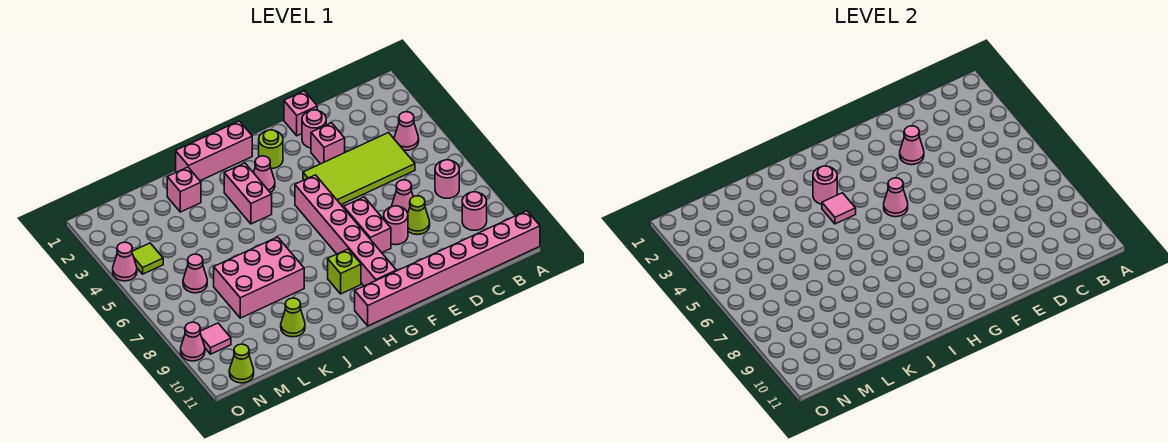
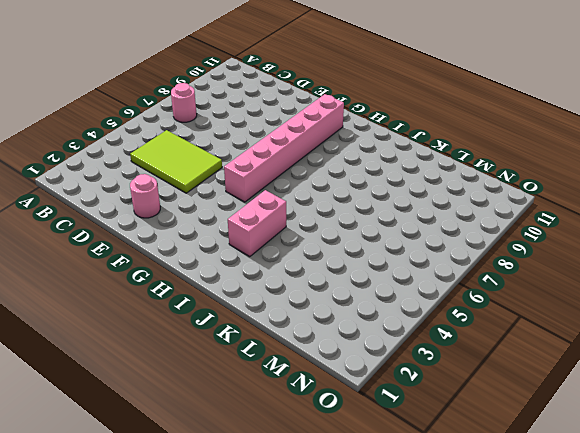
lime tile C4:E5 level 1 -> lime tile C4:F5 level 1
none -> pink brick A11:H11 level 1
none -> pink cone B4 level 1
none -> pink round brick B9 level 1
none -> pink cone D7 level 1

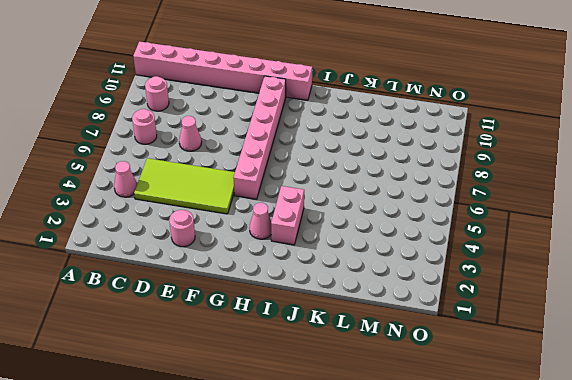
none -> lime cone D8 level 1
none -> pink brick E1 level 1
none -> pink brick E3 level 1
none -> pink round brick E8 level 1

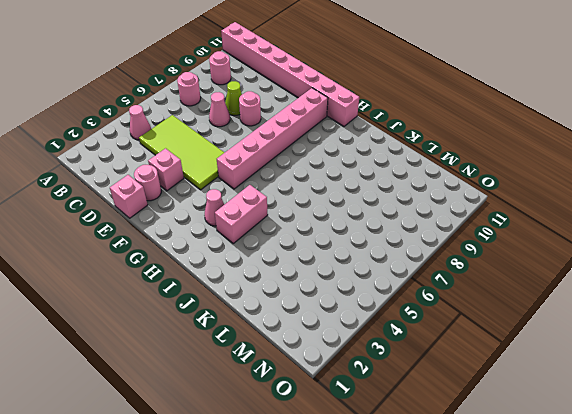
none -> pink brick F7:F8 level 1
none -> lime round brick G2 level 1
none -> pink brick H1:J1 level 1
none -> lime brick H9 level 1

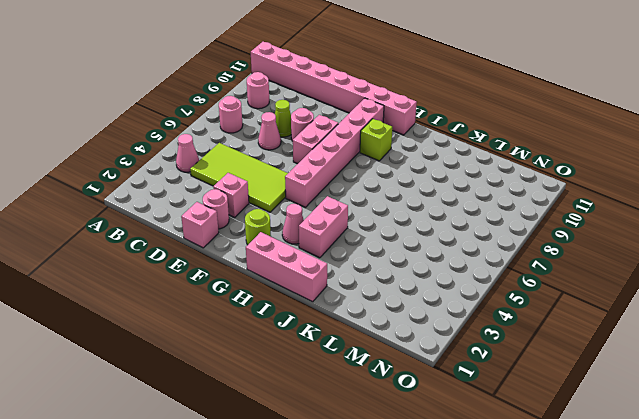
none -> pink brick J7:L8 level 1
none -> pink brick K2 level 1
none -> lime cone K10 level 1
none -> pink cone M6 level 1

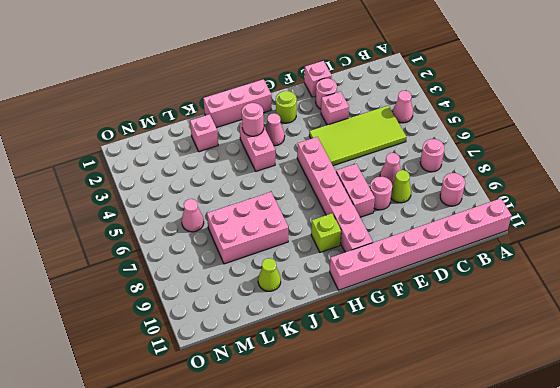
none -> lime tile N4 level 1
none -> pink tile N9 level 1
none -> lime cone N11 level 1
none -> pink cone O4 level 1

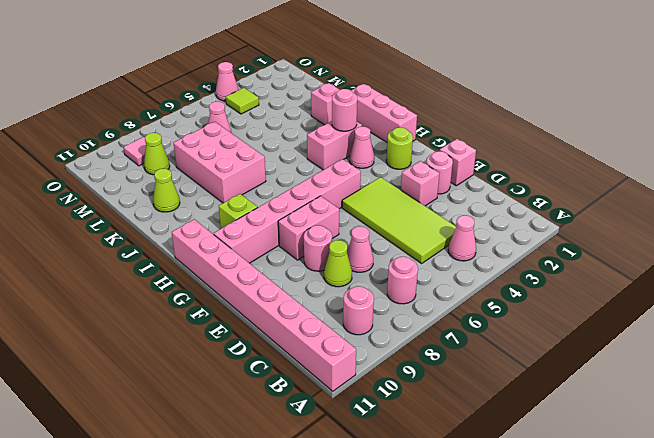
lime cone M9 level 1 -> lime cone N11 level 1
none -> pink cone O9 level 1
none -> pink cone E3 level 2
none -> pink cone G5 level 2
none -> pink tile I4 level 2

